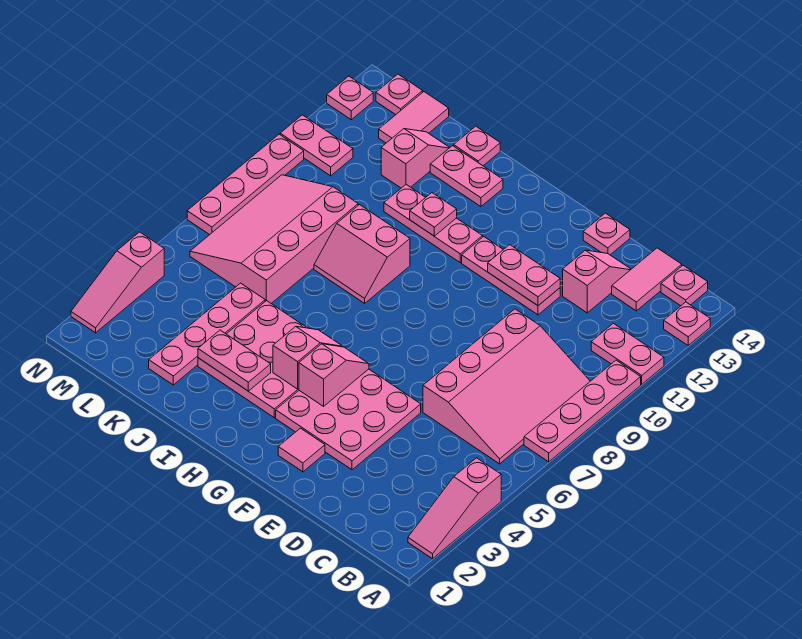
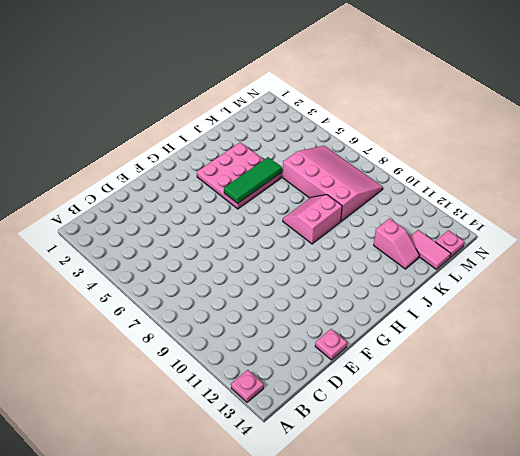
green tile H5:J5 level 2 -> pink slope H4:H5 level 2 top 4
none -> pink slope A2:A4 level 1 top 4
none -> pink plate A7:A10 level 1
none -> pink plate A11:B11 level 1
none -> pink slope B6:D9 level 1 top D

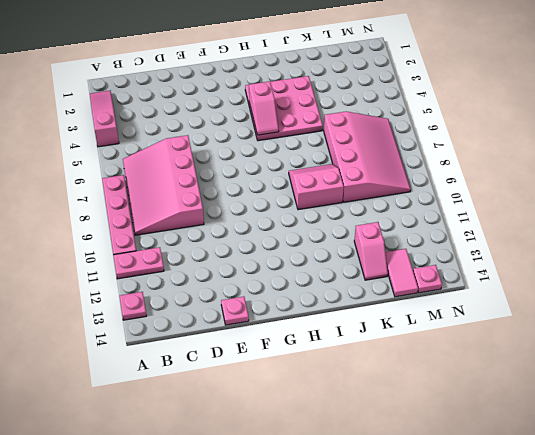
none -> pink plate B14 level 1
none -> pink tile C13:C14 level 1
none -> pink slope D12:D13 level 1 top 12
none -> pink plate E3:G5 level 1

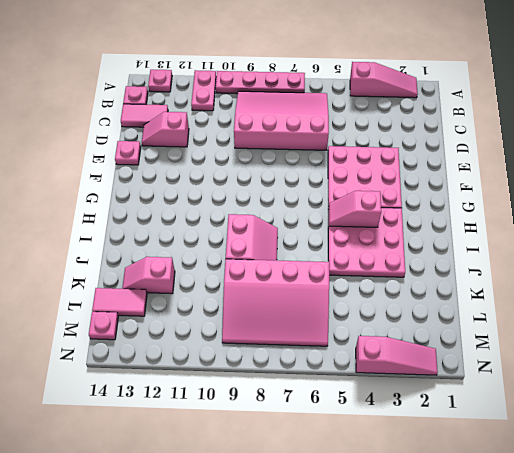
none -> pink plate E11:G11 level 1
none -> pink tile F2 level 1
none -> pink plate H11:J11 level 1
none -> pink plate I13:J13 level 1

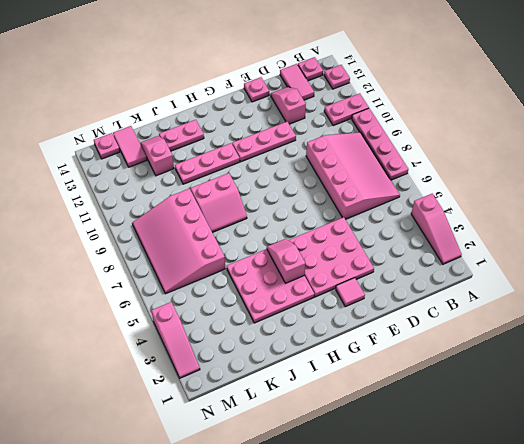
none -> pink plate J14 level 1
none -> pink plate K2:K5 level 1
none -> pink plate M11:N11 level 1
none -> pink plate N7:N10 level 1

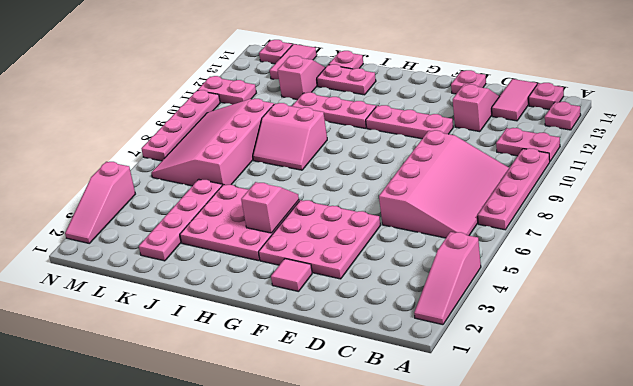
none -> pink plate N13 level 1
none -> pink plate E11:F11 level 2
none -> pink slope G4:G5 level 2 top 4
none -> pink plate I3:J3 level 2

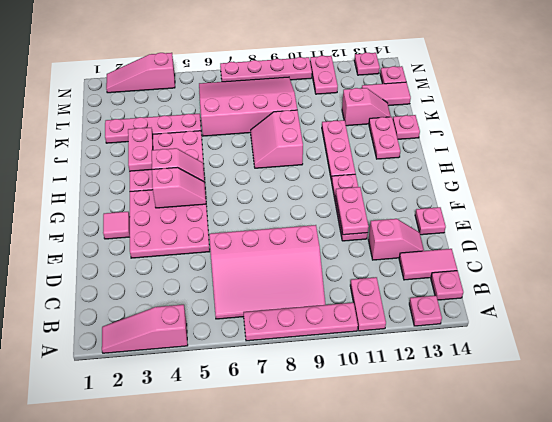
none -> pink plate I11 level 2

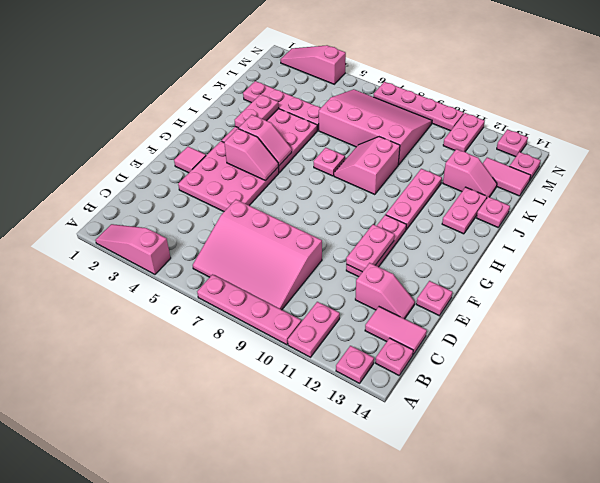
pink plate I7 level 1 -> pink plate I11 level 2

